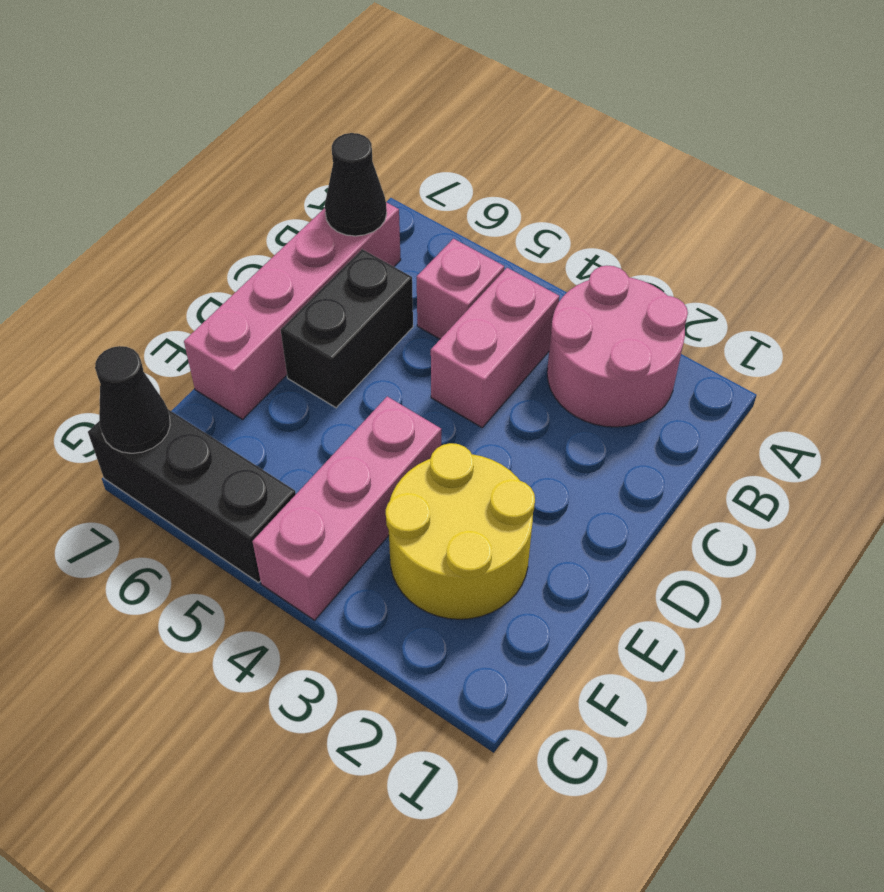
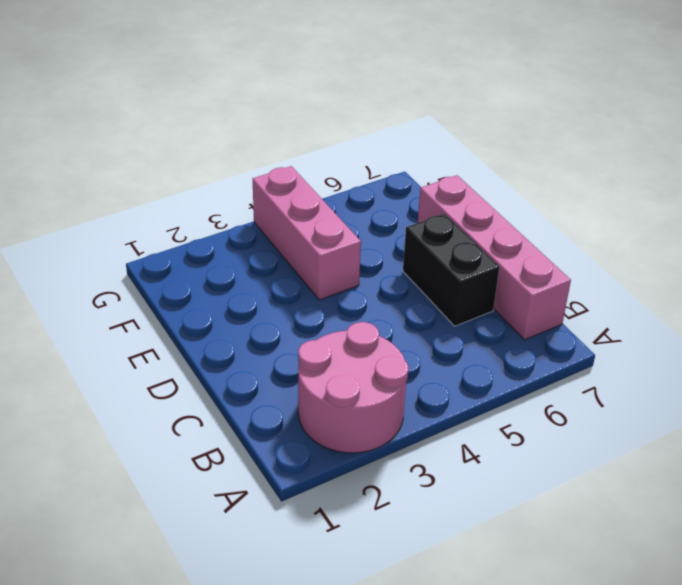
none -> pink brick B4:C4 level 1
none -> pink brick B5 level 1

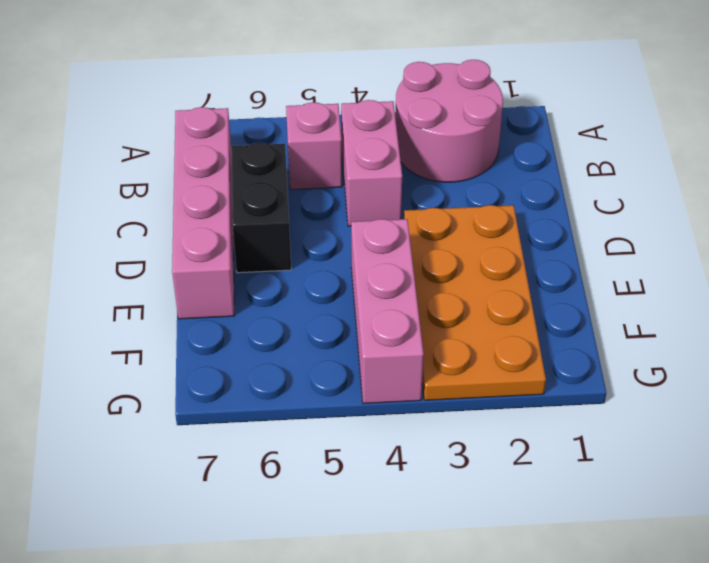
orange plate D2:G3 level 1 -> yellow round brick E2:F3 level 1
none -> black brick G5:G7 level 1
none -> black cone B7 level 2

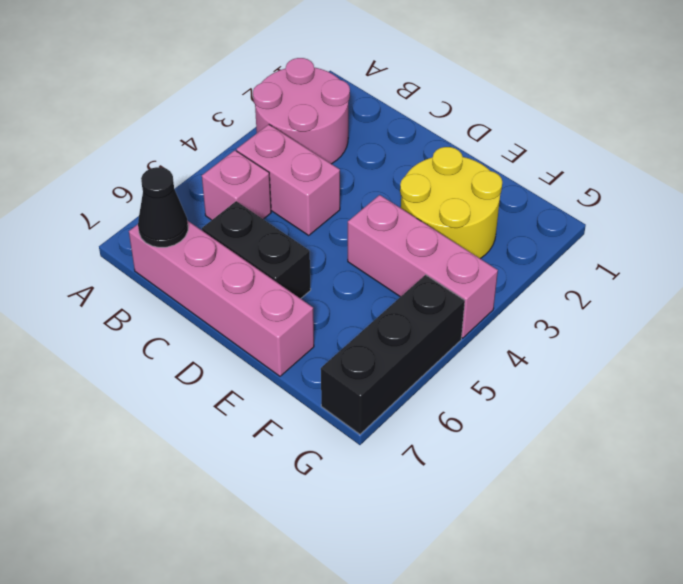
none -> black cone G7 level 2

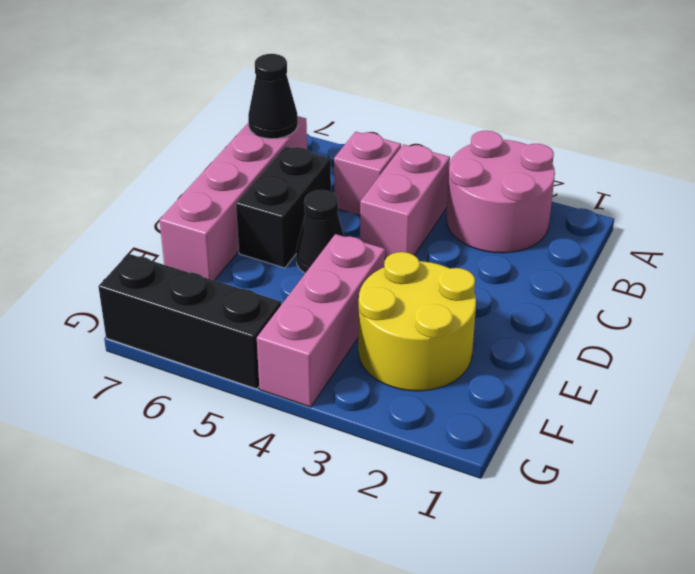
black cone D5 level 1 -> black cone G7 level 2

